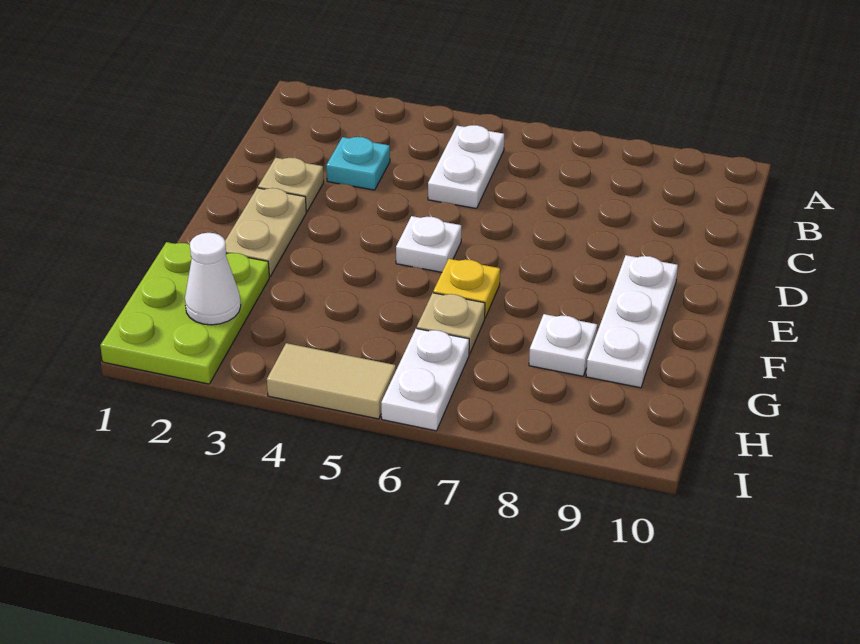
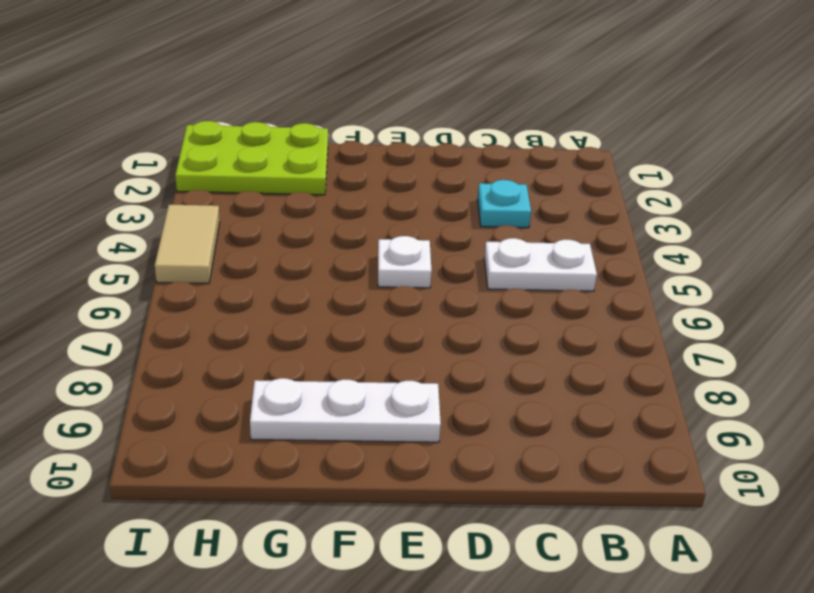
none -> tan plate D2 level 1
none -> tan plate E2:F2 level 1
none -> yellow plate F6 level 1

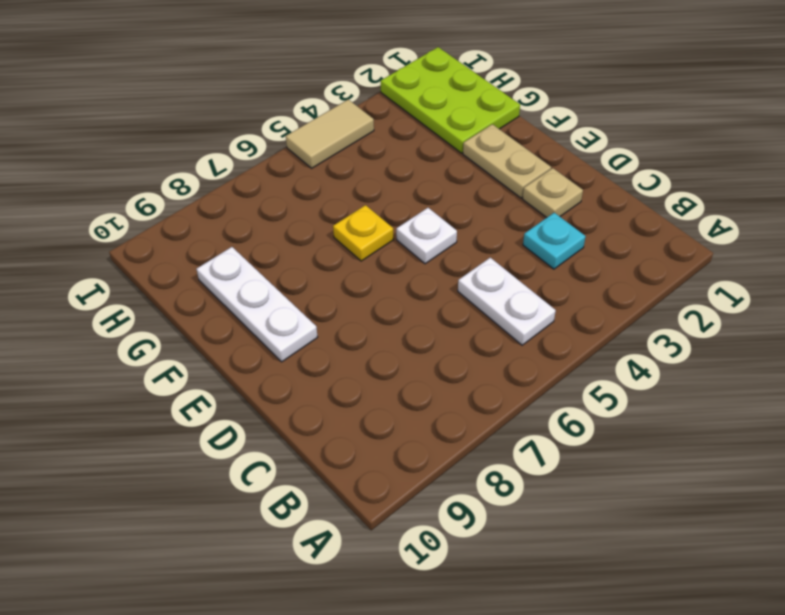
none -> tan plate G6 level 1
none -> white plate G8 level 1
none -> white plate H6:I6 level 1

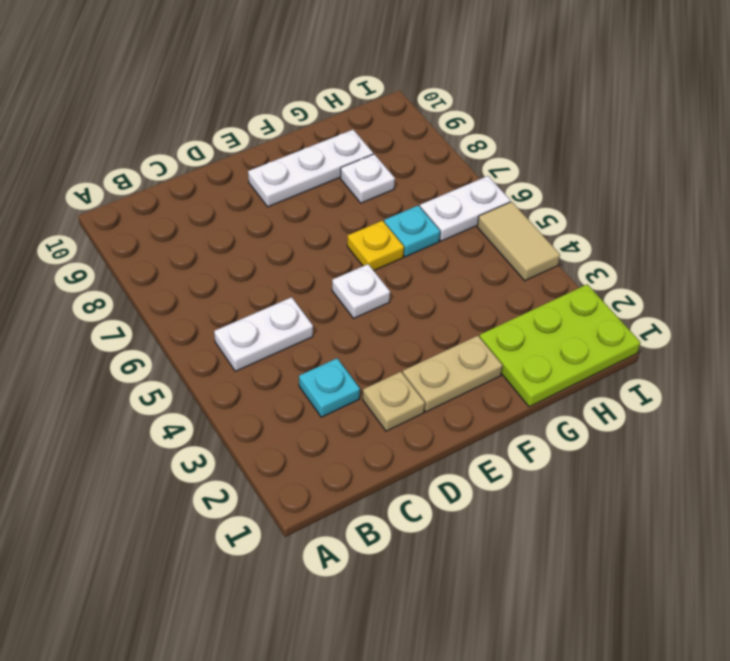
cyan plate G6 level 1 -> tan plate G6 level 1
none -> white cone H2 level 2

